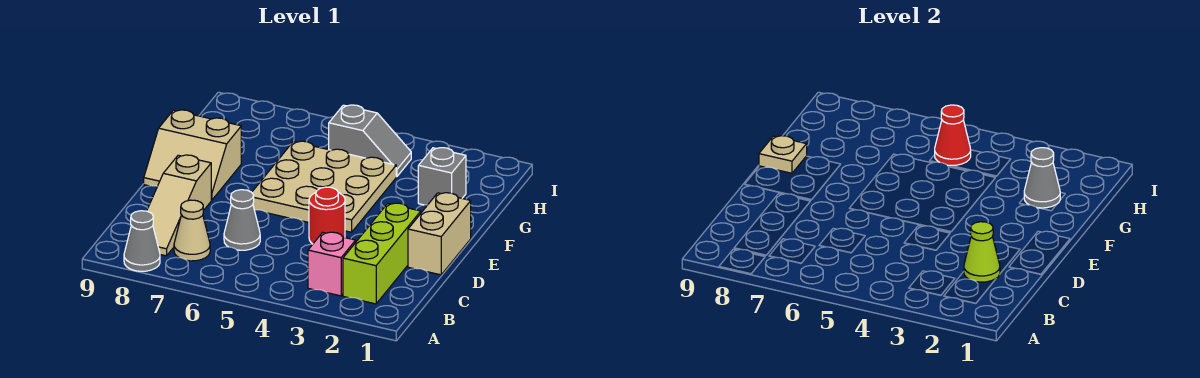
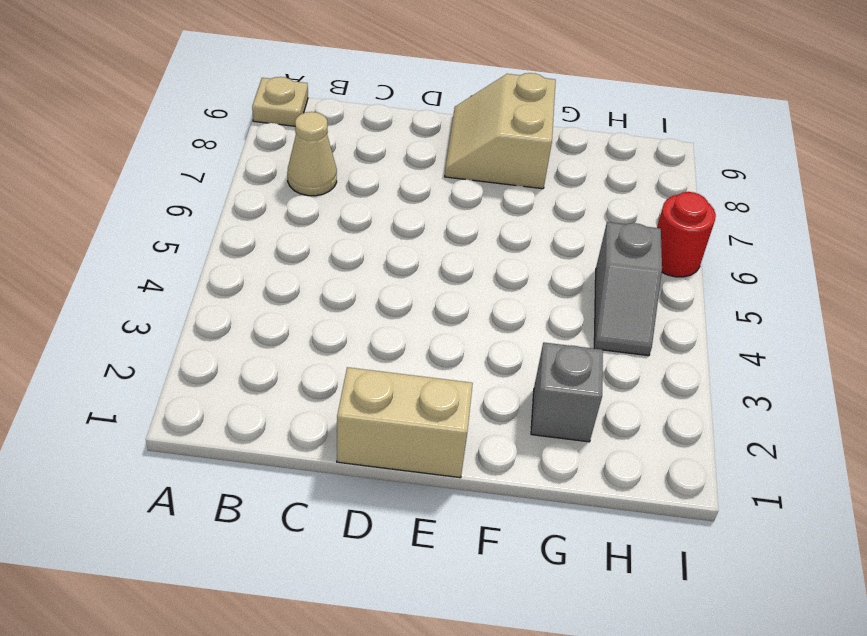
tan plate A9 level 1 -> tan plate F9 level 2
red round brick I6 level 1 -> red round brick D4 level 1
none -> grey cone A8 level 1
none -> lime brick B2:D2 level 1
none -> pink brick B3 level 1

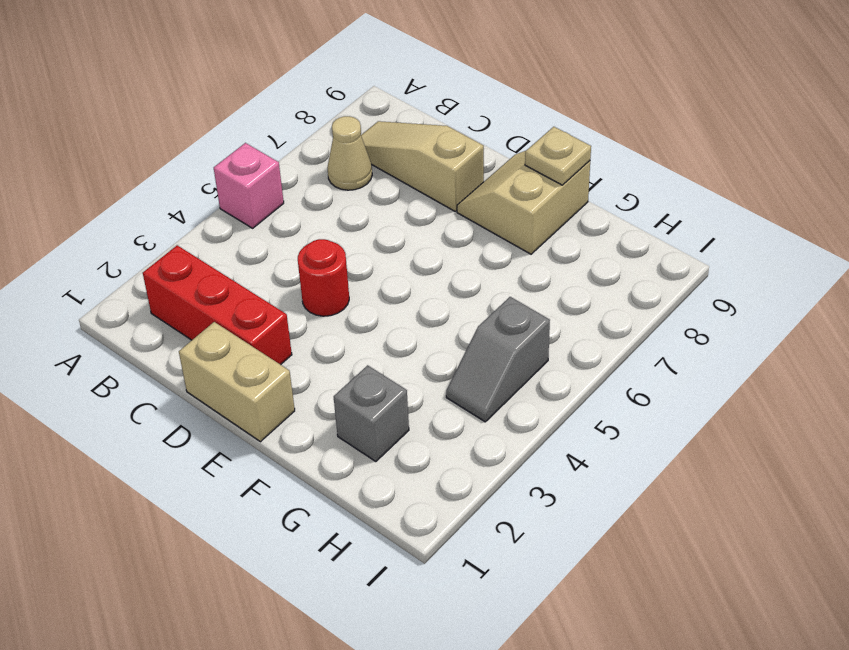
pink brick A5 level 1 -> pink brick B3 level 1
red brick B2:D2 level 1 -> lime brick B2:D2 level 1
none -> grey cone A8 level 1
none -> grey cone C6 level 1
none -> tan plate E4:G6 level 1

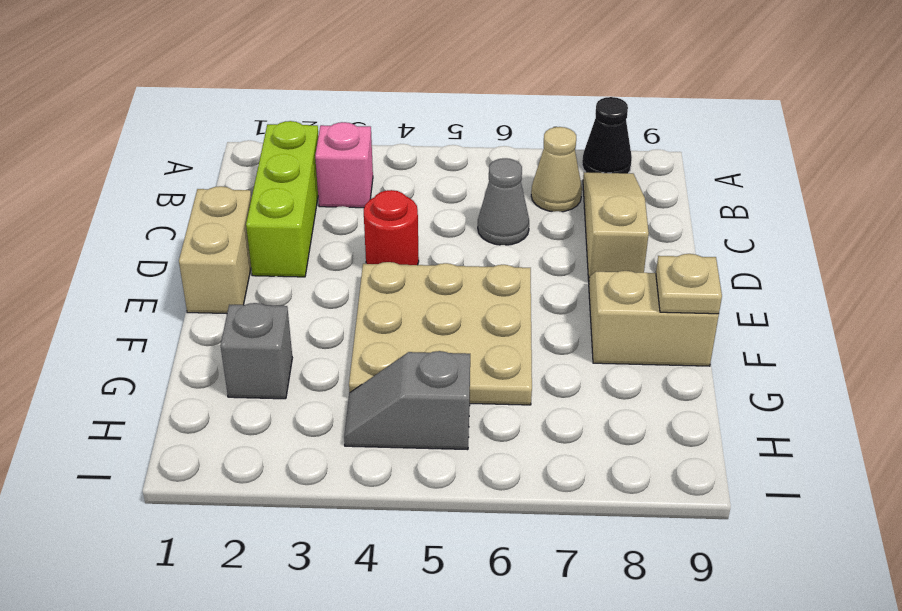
black cone A8 level 1 -> grey cone A8 level 1
none -> lime cone C2 level 2
none -> grey cone G2 level 2
none -> red cone H5 level 2

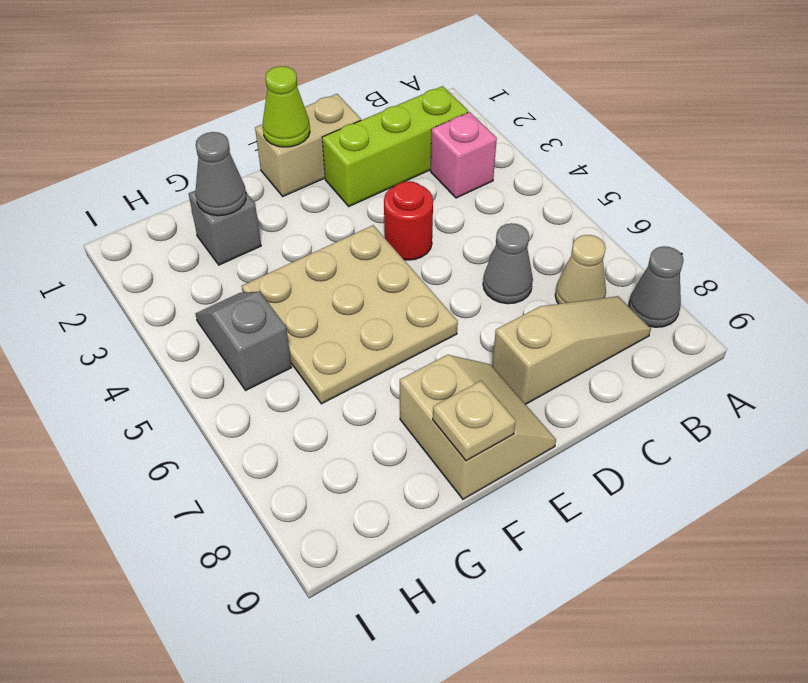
lime cone E1 level 2 -> lime cone C2 level 2
none -> red cone H5 level 2

